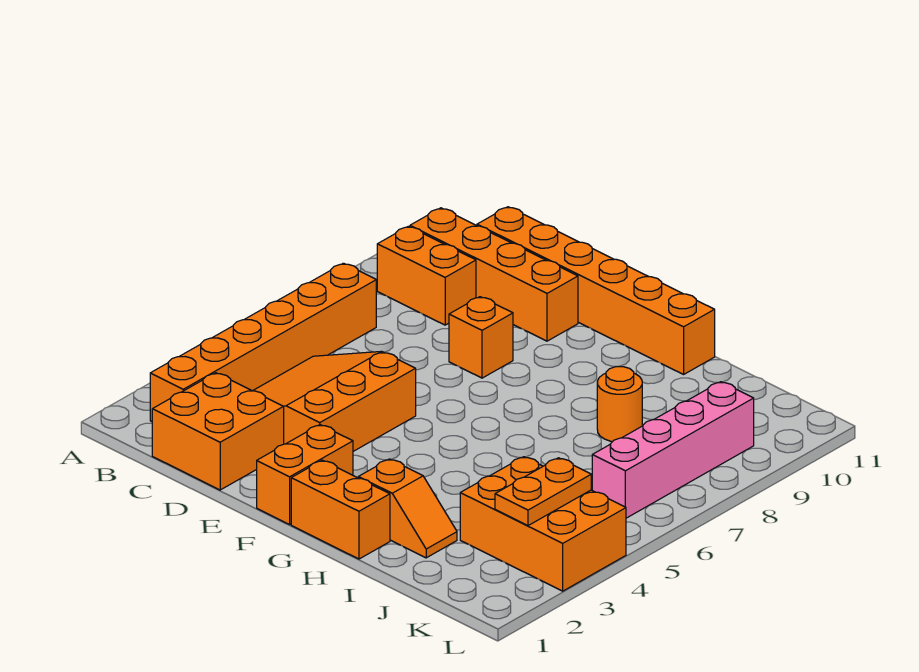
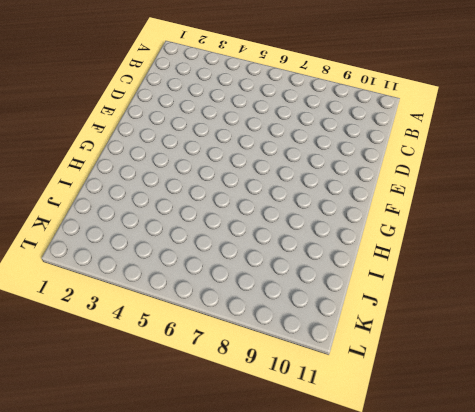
none -> orange brick B2:B7 level 1
none -> orange brick B9:C9 level 1
none -> orange brick B10:E10 level 1

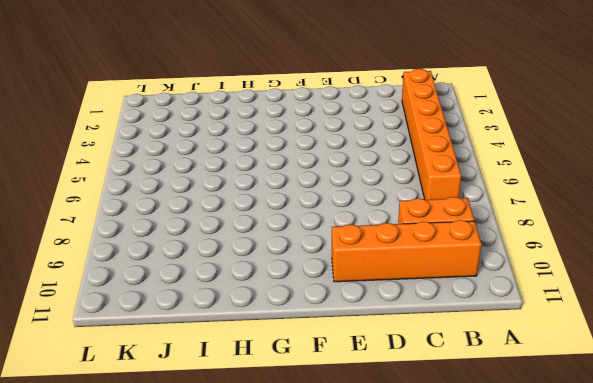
none -> orange brick C1:D2 level 1
none -> orange slope C3:E5 level 1 top E
none -> orange brick C11:H11 level 1

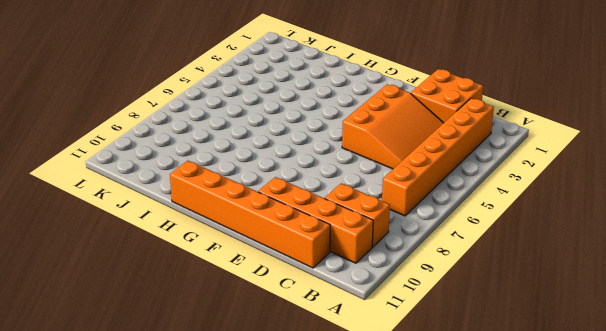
none -> orange brick E8 level 1
none -> orange brick F1:F2 level 1
none -> orange brick G1:H1 level 1

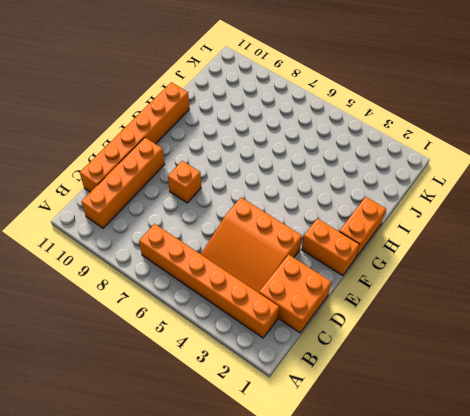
none -> orange brick B9:C9 level 1
none -> orange slope H2:I2 level 1 top H
none -> orange round brick I8 level 1

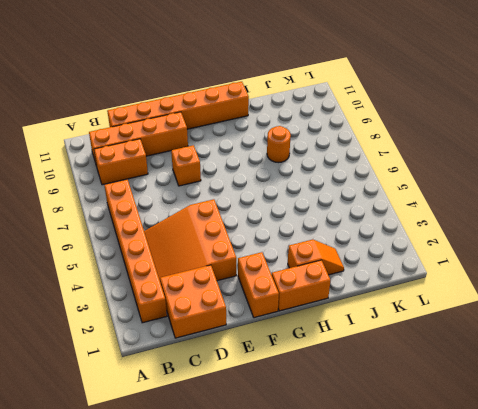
none -> orange brick J3:L4 level 1
none -> pink brick K6:K9 level 1
none -> orange plate K3:K4 level 2

